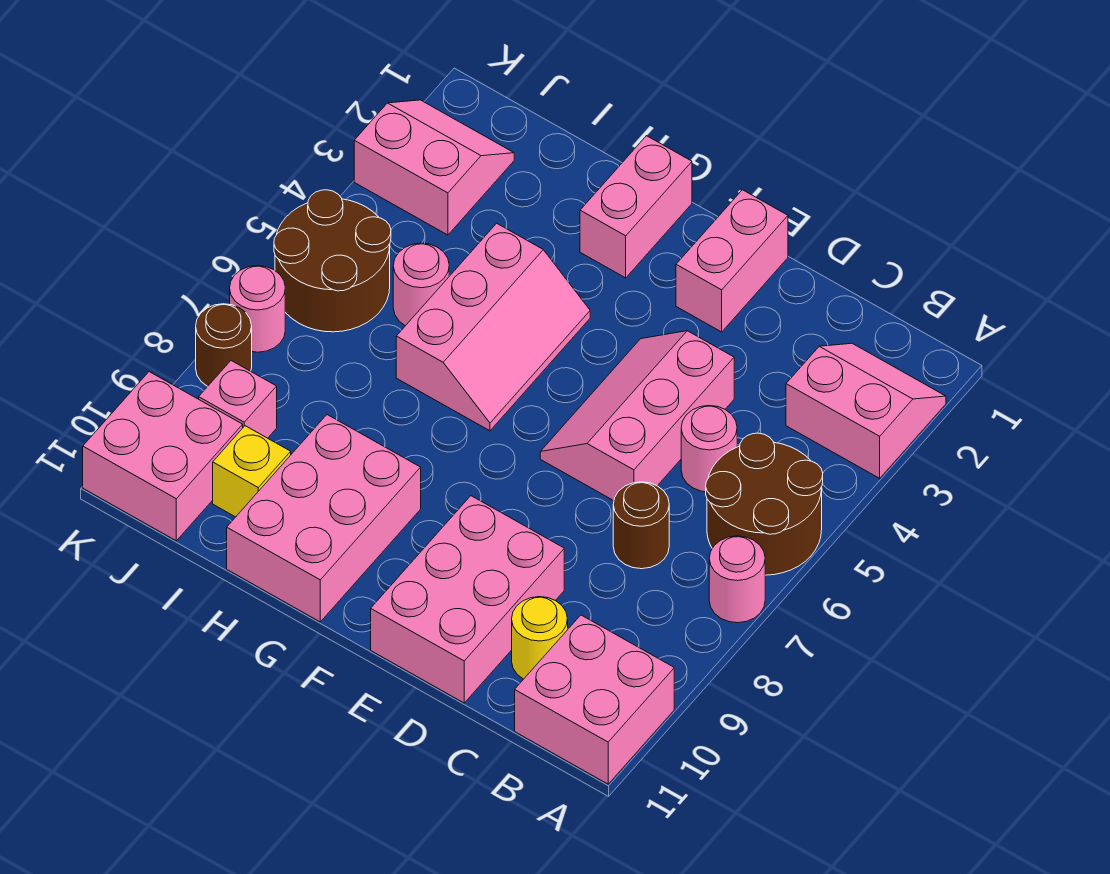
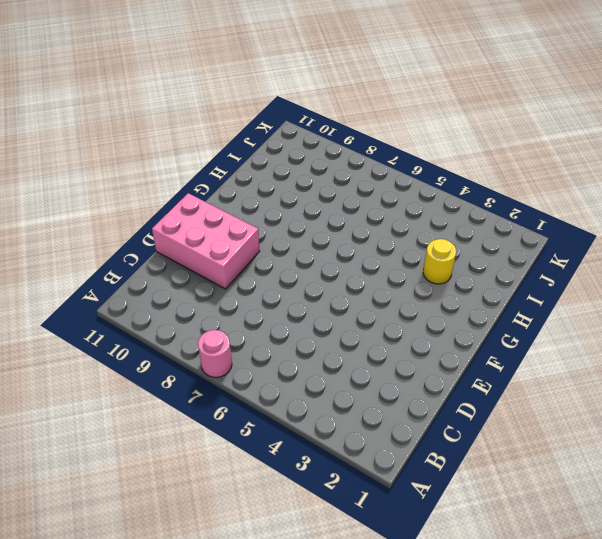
yellow round brick H3 level 1 -> yellow round brick C10 level 1
none -> pink slope A2:B3 level 1 top 3
none -> brown round brick A5:B6 level 1
none -> pink brick A10:B11 level 1

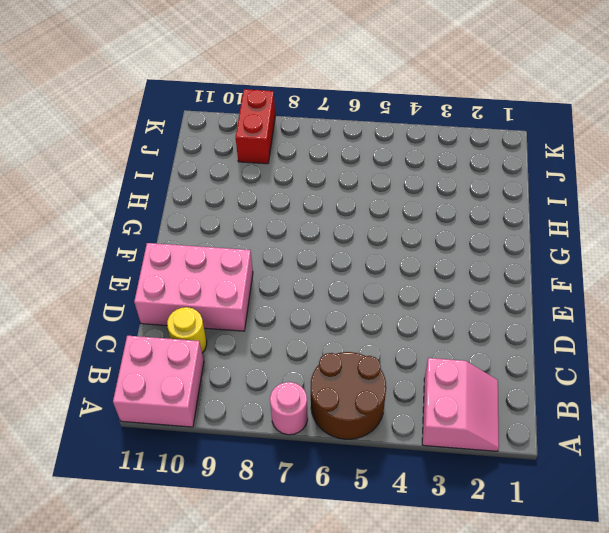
red brick J9:K9 level 1 -> pink brick J9 level 1
none -> pink round brick C5 level 1
none -> brown round brick C7 level 1
none -> pink slope D4:E6 level 1 top D

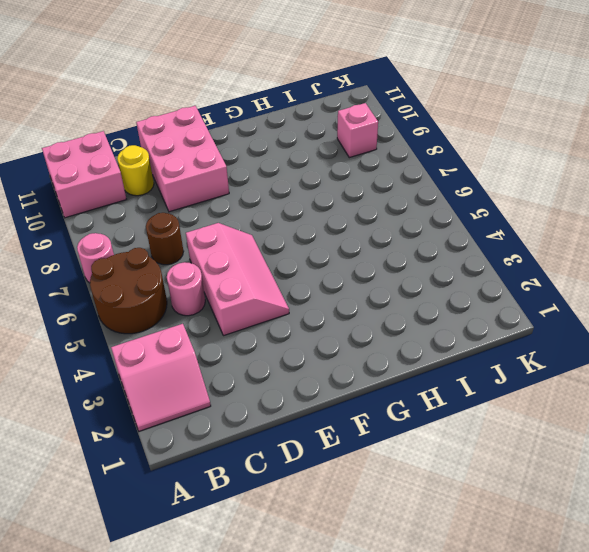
none -> pink brick E1:E2 level 1
none -> pink brick G1:G2 level 1
none -> pink slope G4:H6 level 1 top H

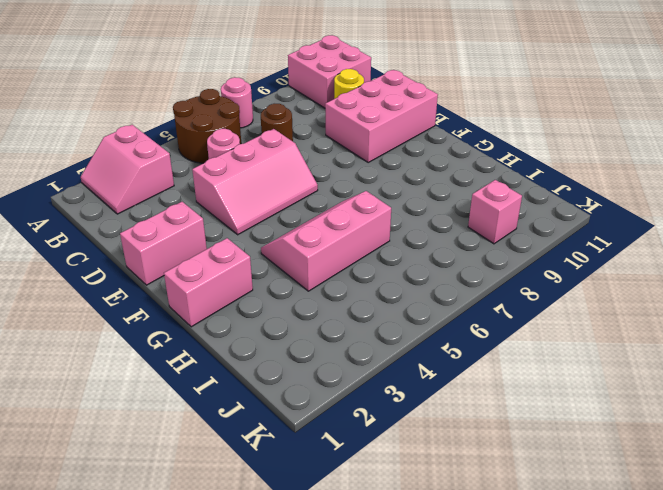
none -> pink brick G9:H11 level 1
none -> pink round brick I5 level 1
none -> yellow brick I10 level 1

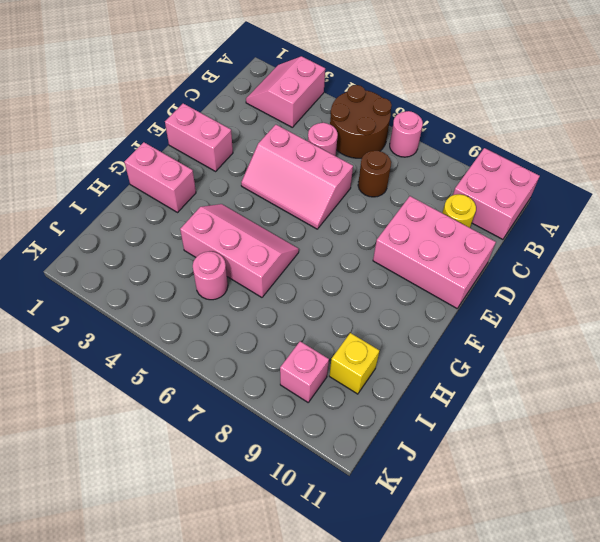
none -> pink brick G9:H11 level 1
none -> pink slope J2:K3 level 1 top 3
none -> brown round brick J5:K6 level 1

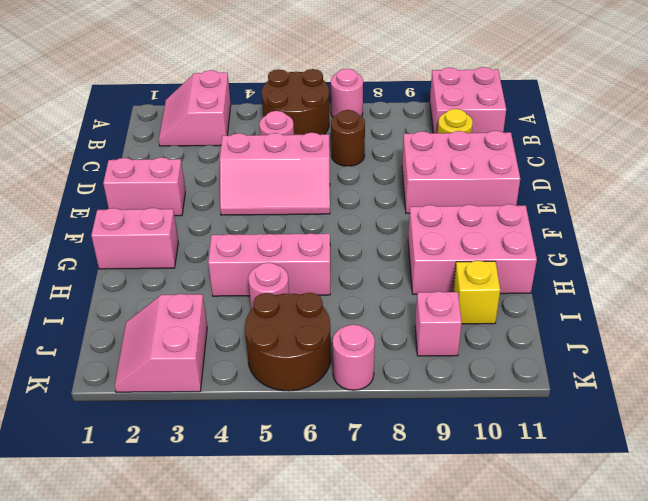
none -> pink brick J10:K11 level 1
none -> brown round brick K8 level 1

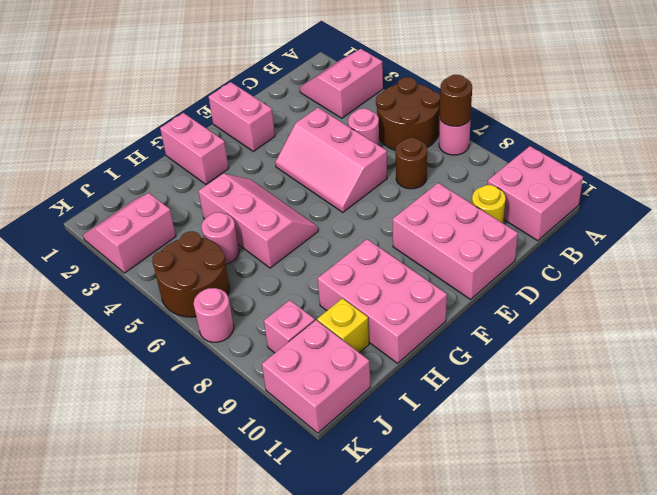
brown round brick A7 level 2 -> brown round brick K8 level 1

